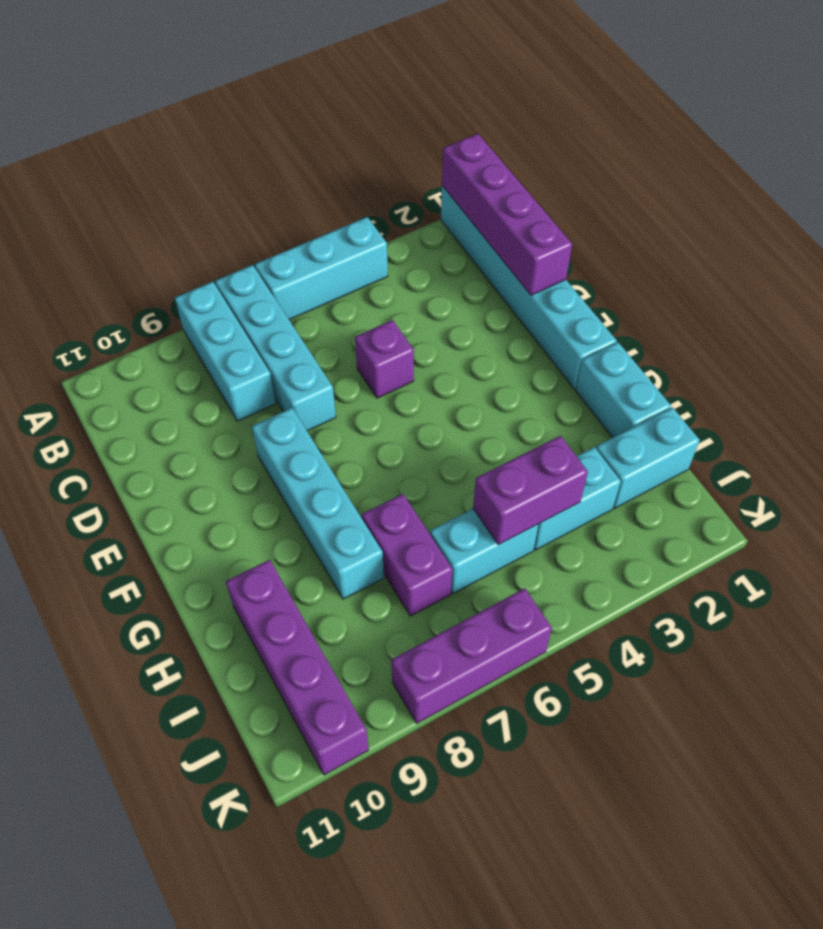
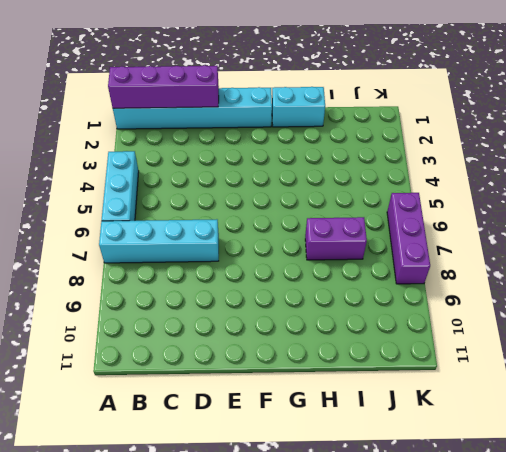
none -> cyan brick A8:C8 level 1
none -> purple brick D5 level 1
none -> cyan brick E8:H8 level 1

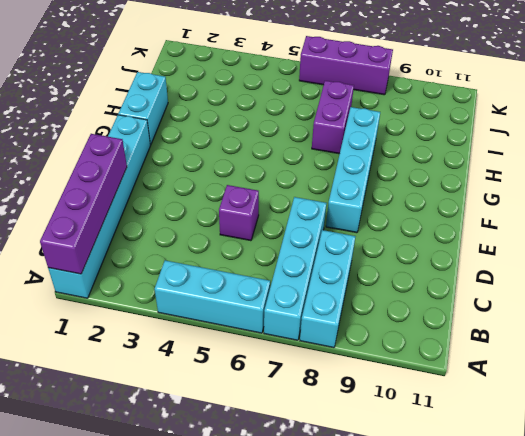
none -> purple brick H10:K10 level 1
none -> cyan brick I1:I2 level 1
none -> cyan brick I3:I4 level 1

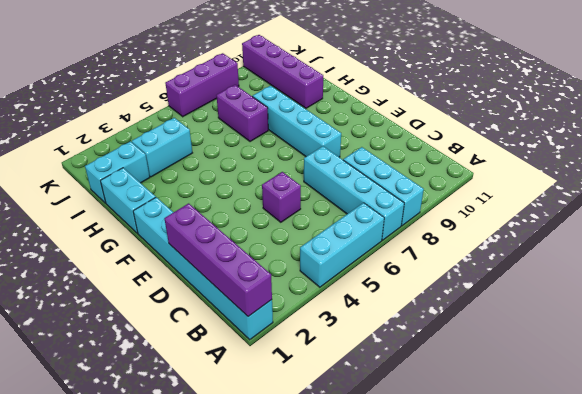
none -> cyan brick I5:I6 level 1
none -> purple brick I4:I5 level 2

